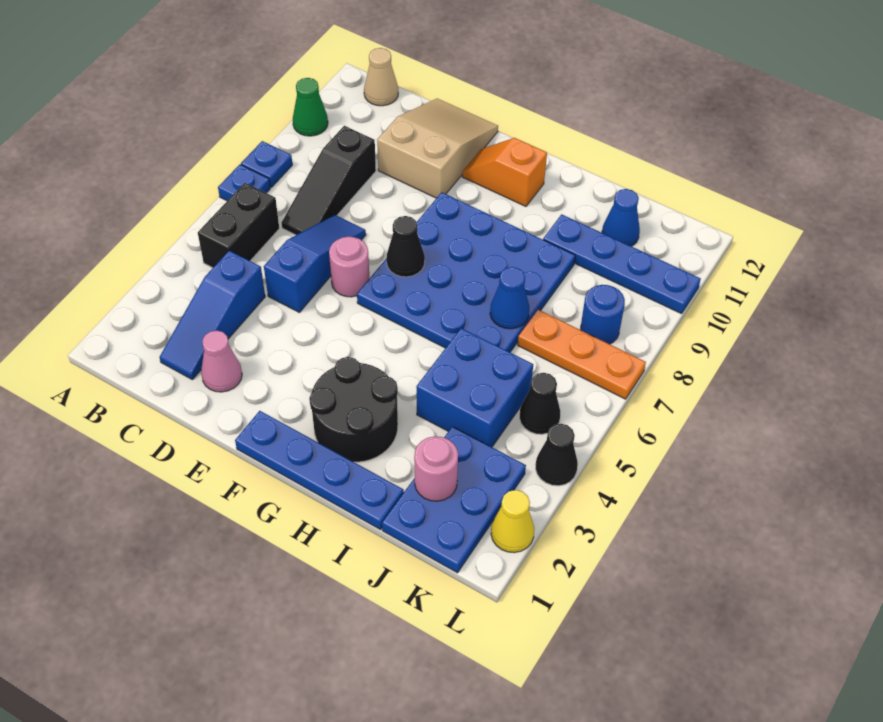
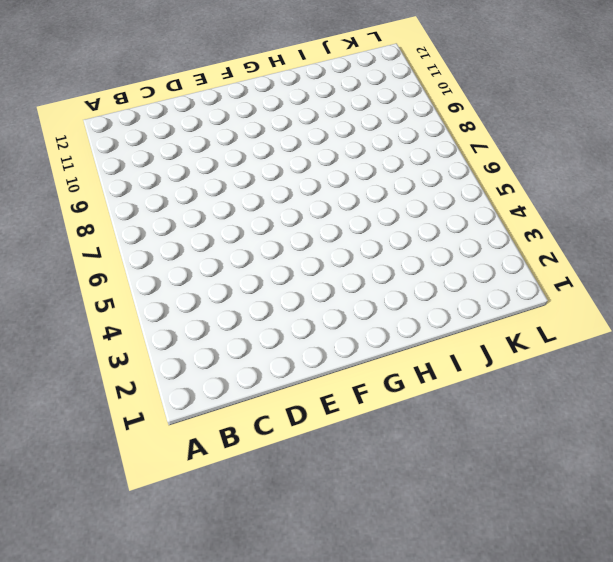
none -> blue plate A7 level 1
none -> blue plate A8 level 1
none -> green cone A10 level 1

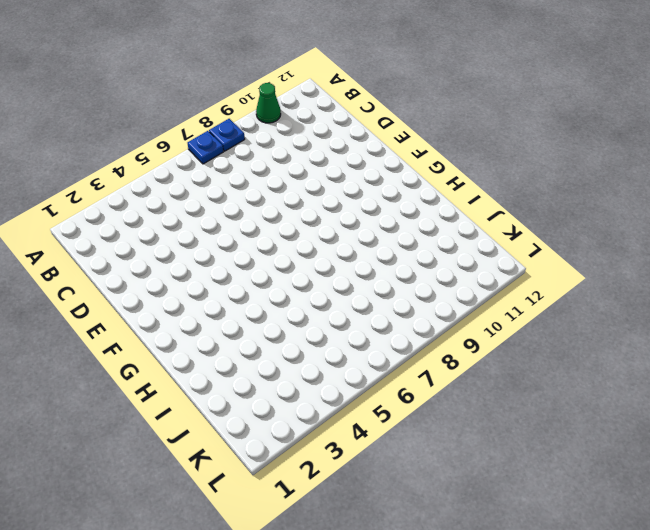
none -> black brick B5:B6 level 1
none -> tan cone B12 level 1
none -> blue slope C2:C4 level 1 top 4

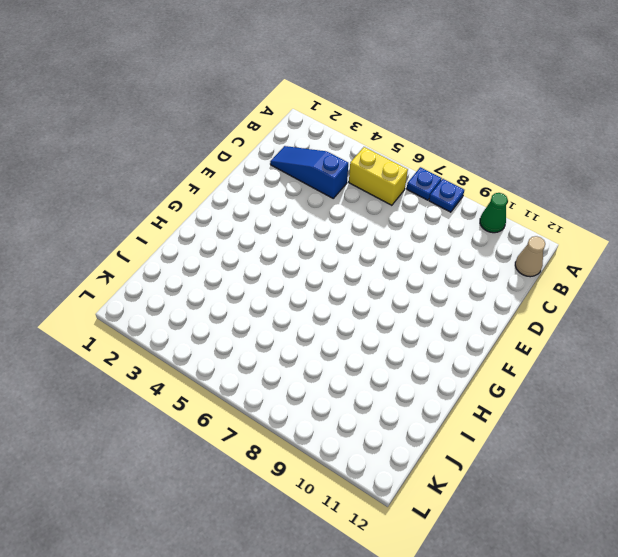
yellow brick B5:B6 level 1 -> black brick B5:B6 level 1
none -> black slope C7:C9 level 1 top 9
none -> pink cone D2 level 1
none -> blue slope D5:D7 level 1 top 5

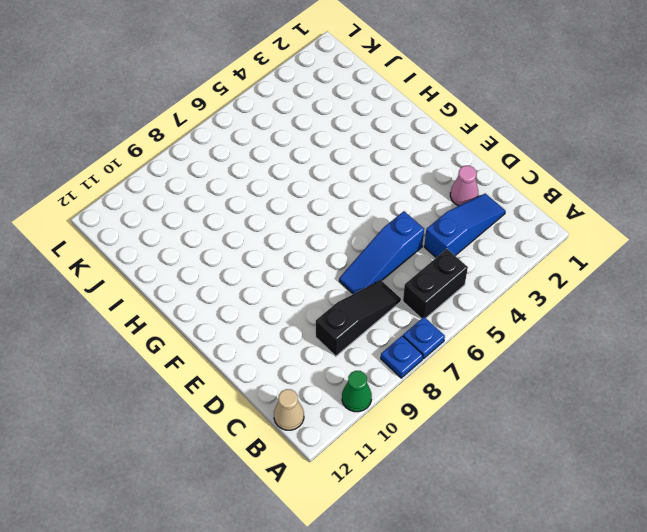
none -> tan slope D10:E12 level 1 top 10
none -> pink round brick E6 level 1
none -> blue plate F1:I1 level 1

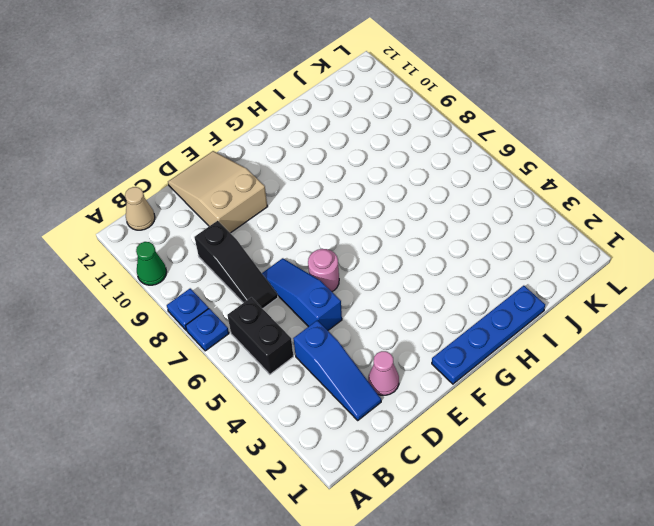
none -> blue plate F6:I9 level 1
none -> orange slope F11:G11 level 1 top G
none -> black round brick G2:H3 level 1

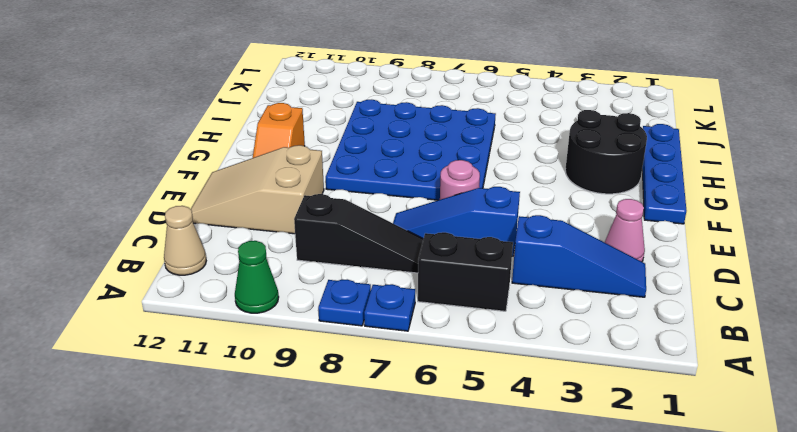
none -> blue brick I4:J5 level 1
none -> blue plate I10:L10 level 1
none -> blue plate J1:K3 level 1

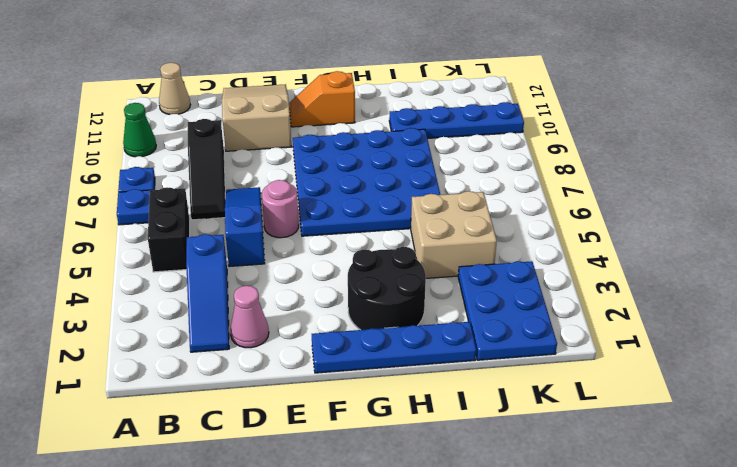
tan brick I4:J5 level 1 -> blue brick I4:J5 level 1
none -> orange plate J7:L7 level 1
none -> blue cone J11 level 1
none -> black cone K5 level 1

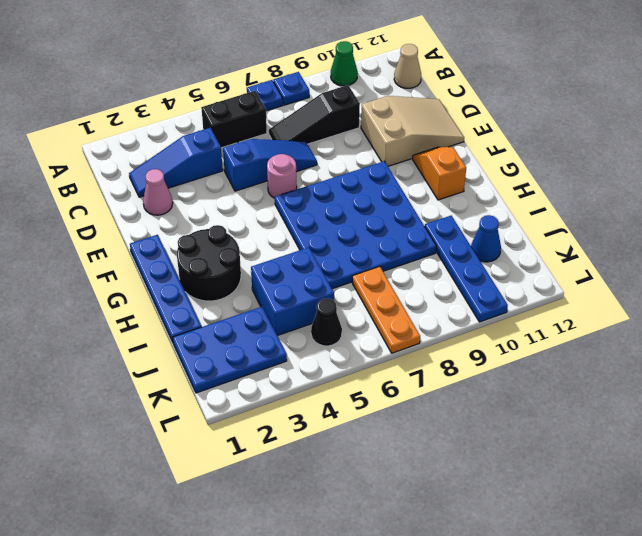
none -> blue round brick K8 level 1
none -> yellow cone L2 level 1
none -> black cone L4 level 1

